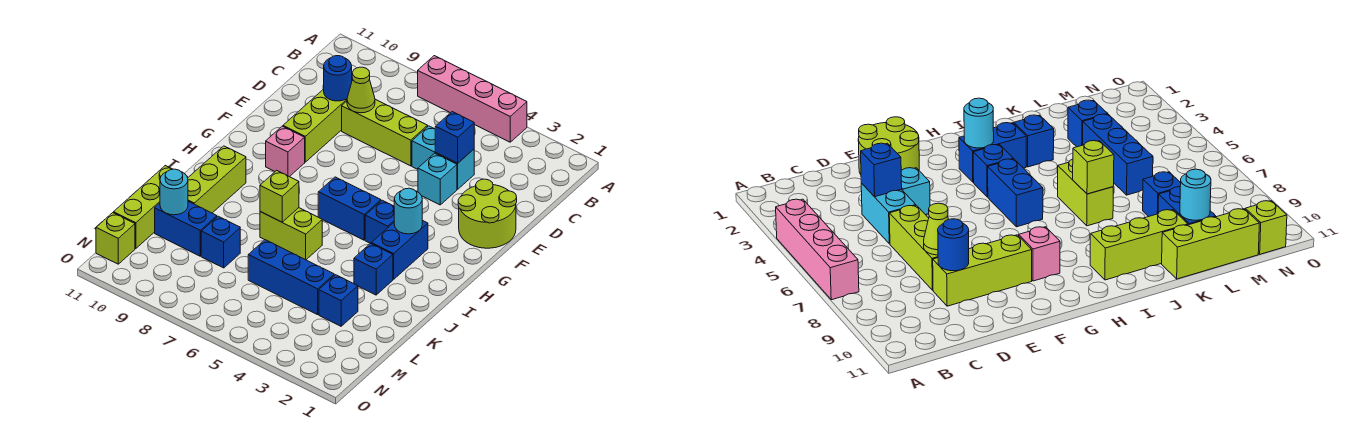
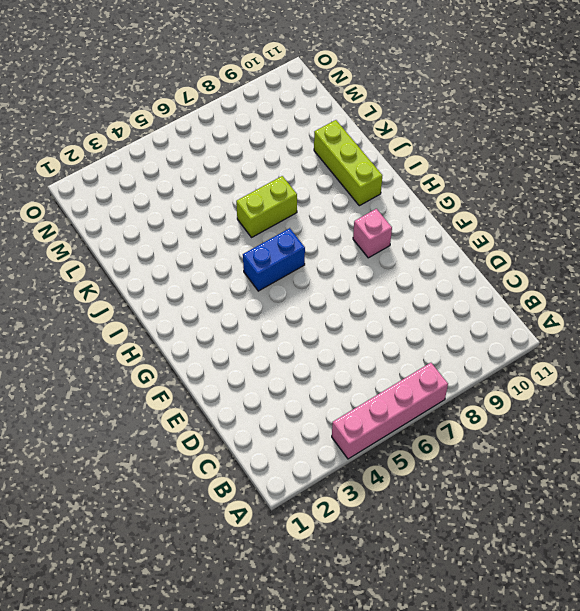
none -> cyan brick D4:D5 level 1
none -> lime brick D6:D8 level 1
none -> lime brick D9:F9 level 1

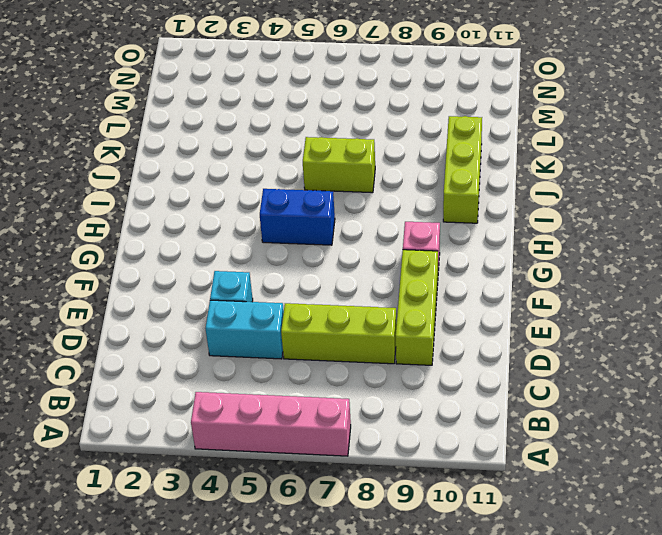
none -> lime round brick E1:F2 level 1
none -> blue brick H3:I3 level 1
none -> blue brick H4 level 1

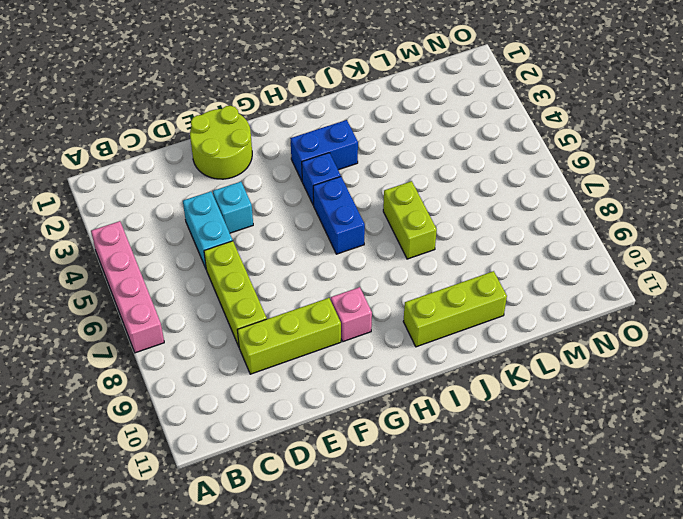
none -> blue brick J3 level 1
none -> lime brick K11:M11 level 1
none -> blue brick L3 level 1

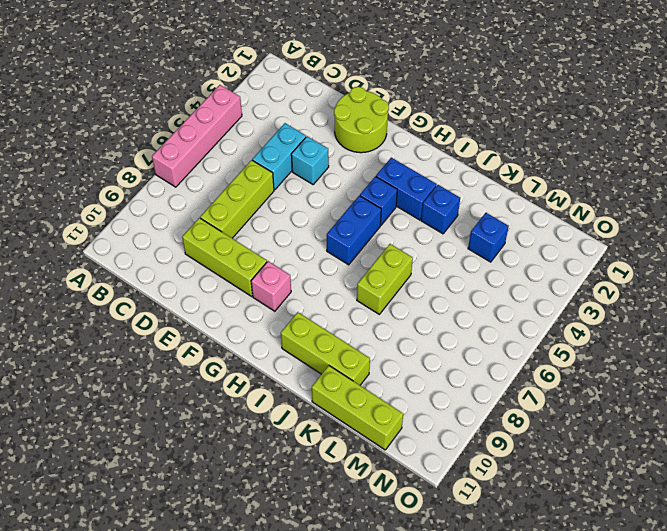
none -> blue brick L4:L6 level 1
none -> blue brick L8 level 1
none -> blue brick L9:L10 level 1

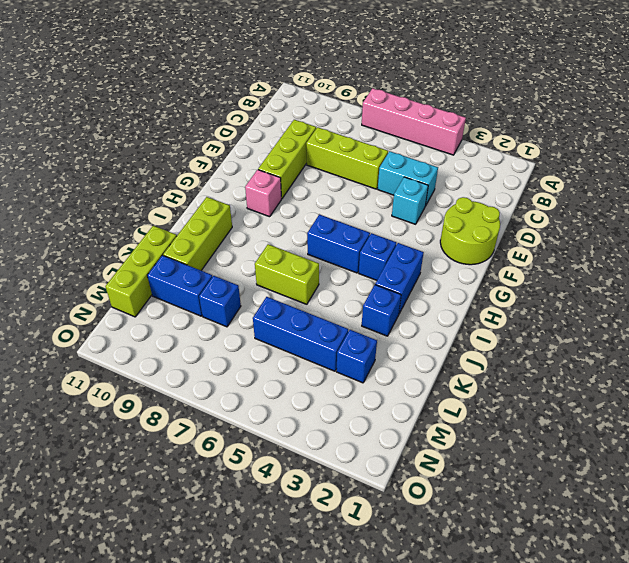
none -> lime brick N11 level 1
none -> blue brick D4 level 2
none -> lime cone D8 level 2

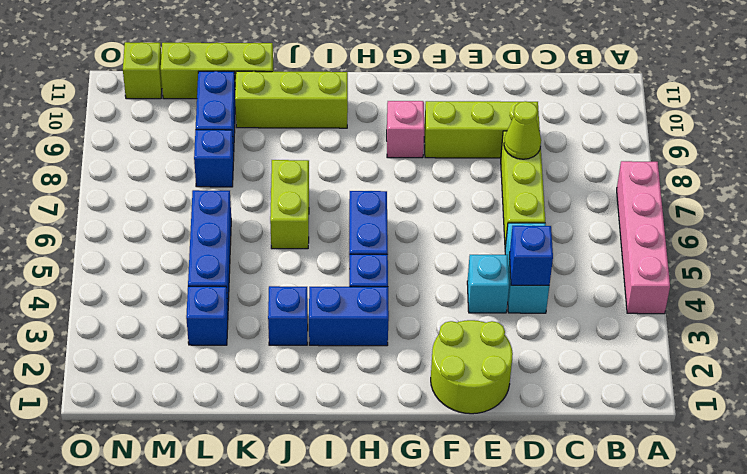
none -> blue round brick D9 level 2
none -> cyan round brick H3 level 2
none -> lime brick J7 level 2

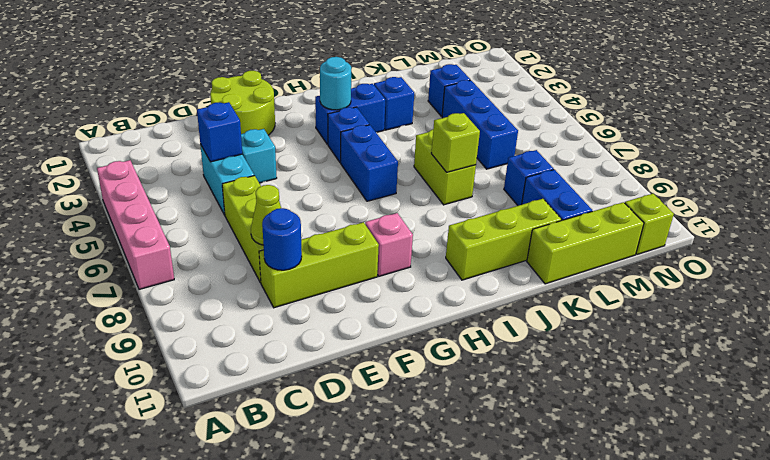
none -> cyan round brick L10 level 2

